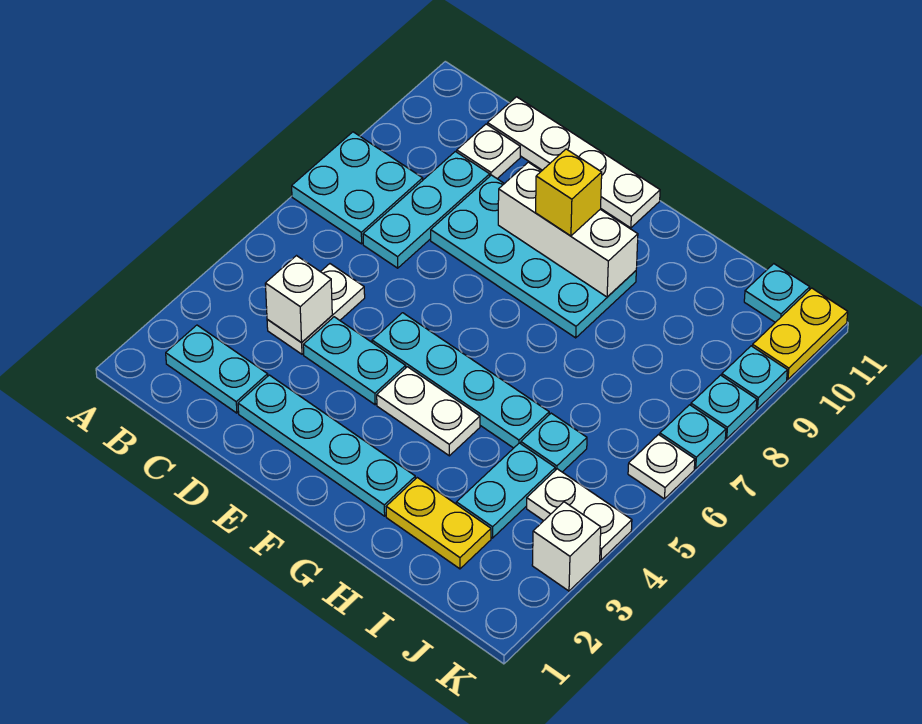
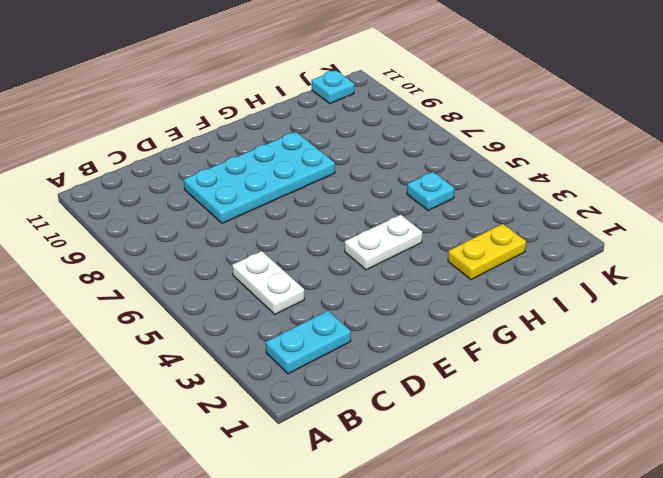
none -> cyan plate A7:B8 level 1
none -> cyan plate C7:C9 level 1
none -> white plate C10 level 1

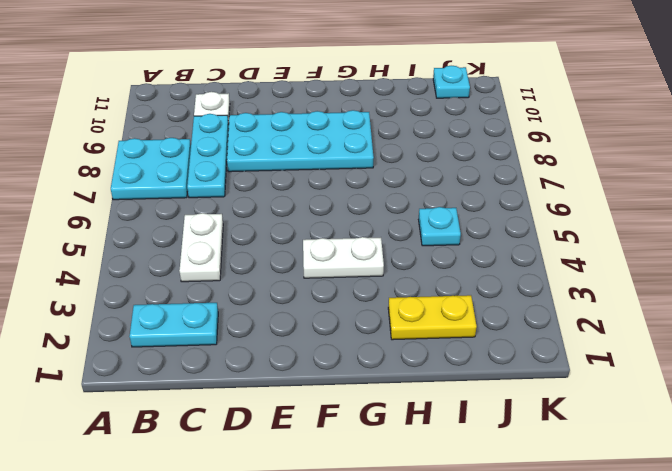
none -> white plate C11:F11 level 1
none -> cyan plate D2:G2 level 1
none -> cyan plate D4:E4 level 1

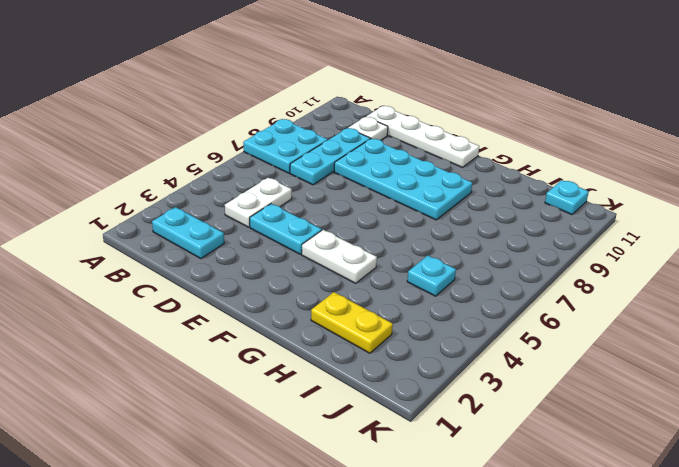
none -> cyan plate D2:G2 level 1
none -> cyan plate E5:H5 level 1
none -> cyan plate I3:I4 level 1

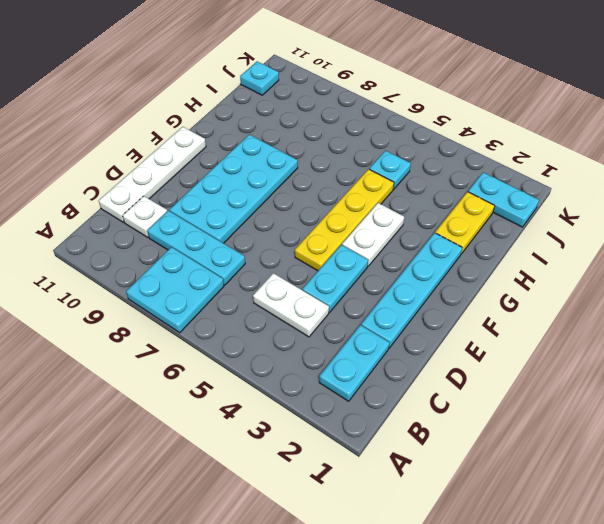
yellow plate E5:H5 level 1 -> cyan plate E5:H5 level 1
cyan plate J1:J2 level 1 -> cyan plate I3:I4 level 1
none -> white plate J4:K4 level 1
none -> white brick K3 level 1
none -> white plate K6 level 1

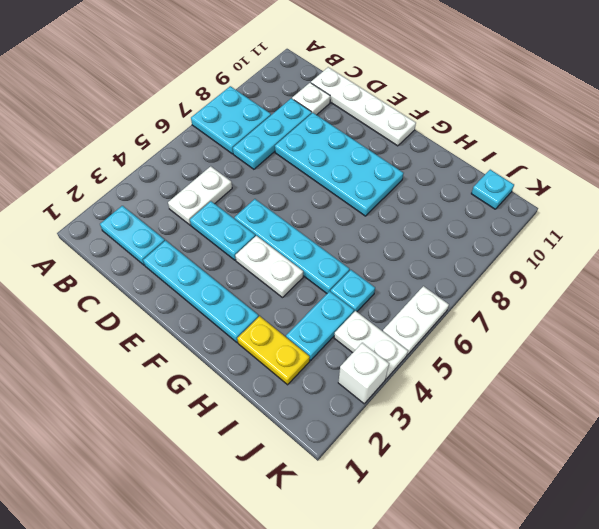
white plate K5:K6 level 1 -> white plate K6 level 1
none -> cyan plate K7 level 1
none -> cyan plate K8 level 1
none -> cyan plate K9 level 1

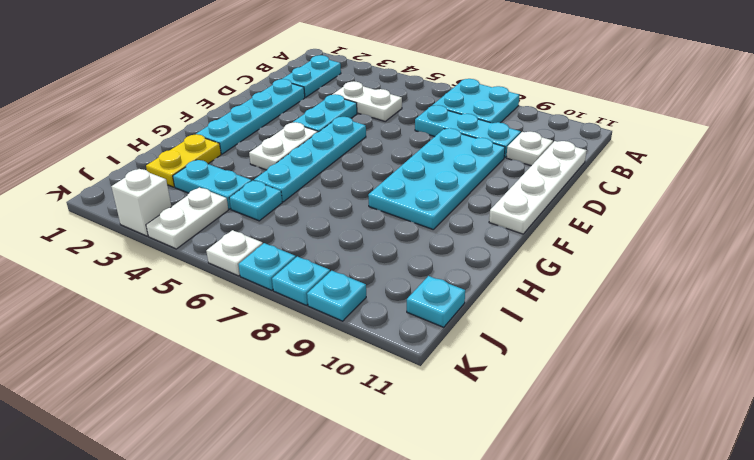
none -> yellow plate K10:K11 level 1
none -> white brick C4 level 2
none -> white brick E9:G9 level 2

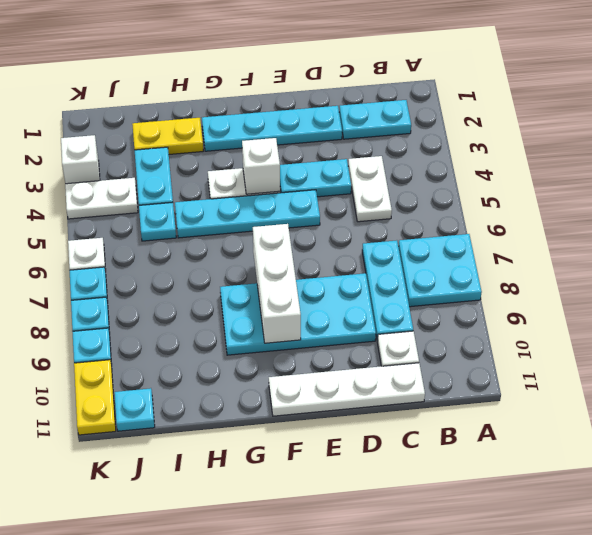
white brick F4 level 2 -> white brick C4 level 2
white brick F7:F9 level 2 -> white brick E9:G9 level 2
none -> yellow brick F9 level 3

